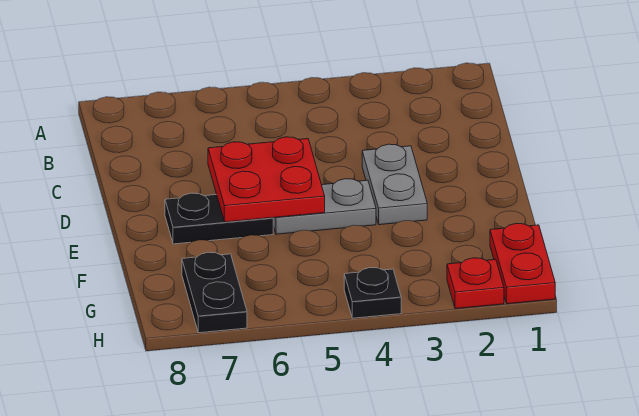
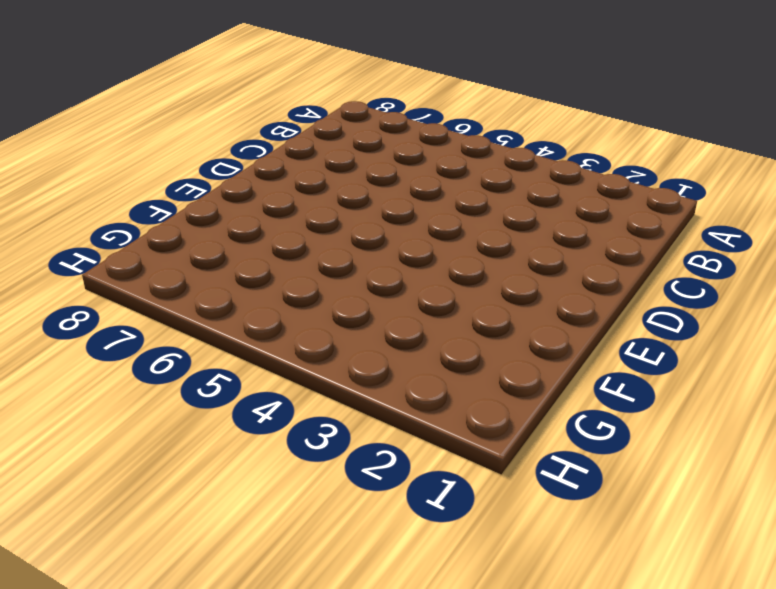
none -> grey plate D3:E3 level 1
none -> grey plate E4:E5 level 1

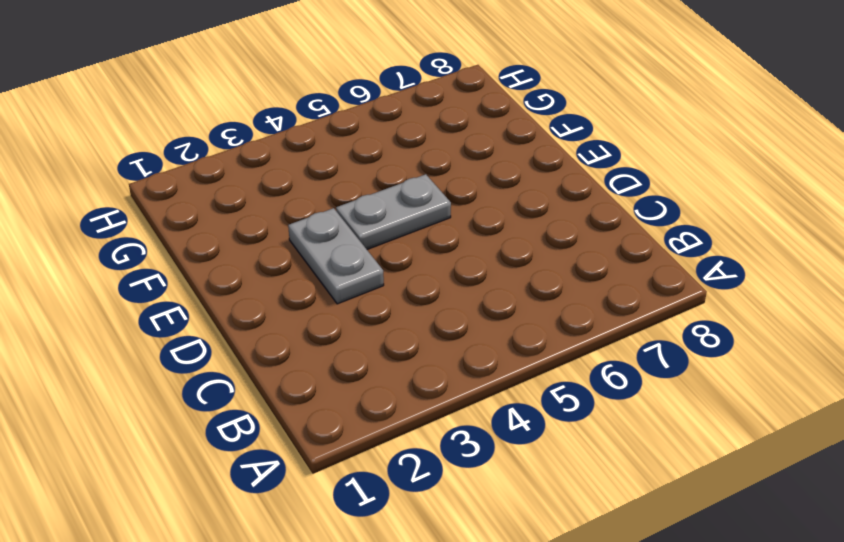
none -> black plate E6:E7 level 1
none -> red plate G1:H1 level 1

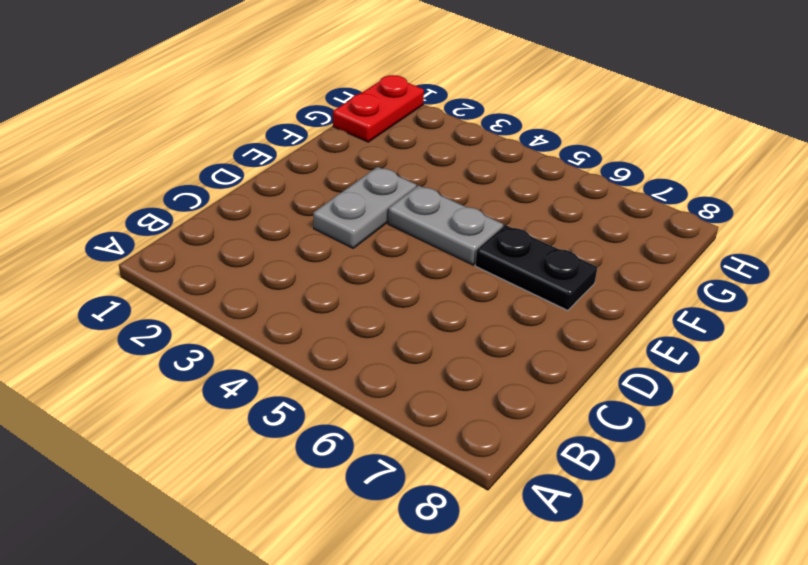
none -> black plate G7:H7 level 1
none -> red plate H2 level 1

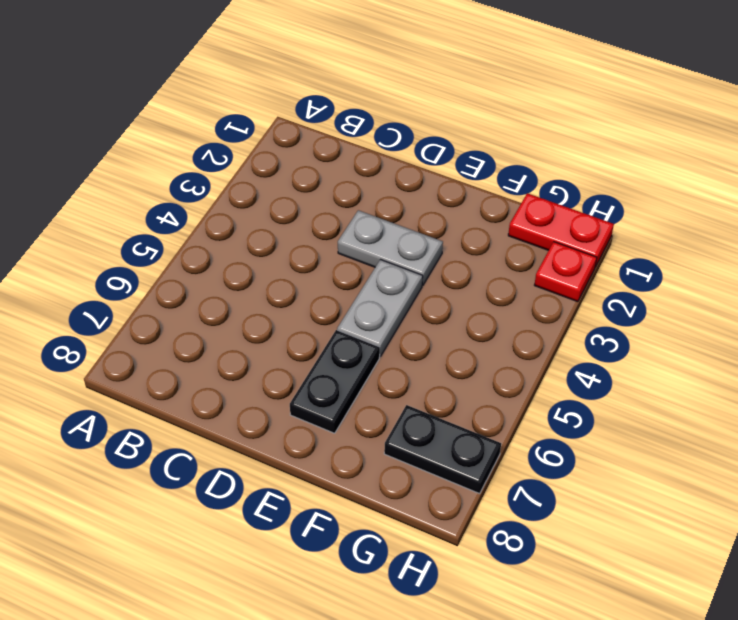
none -> black plate H4 level 1
none -> red plate D5:E6 level 2

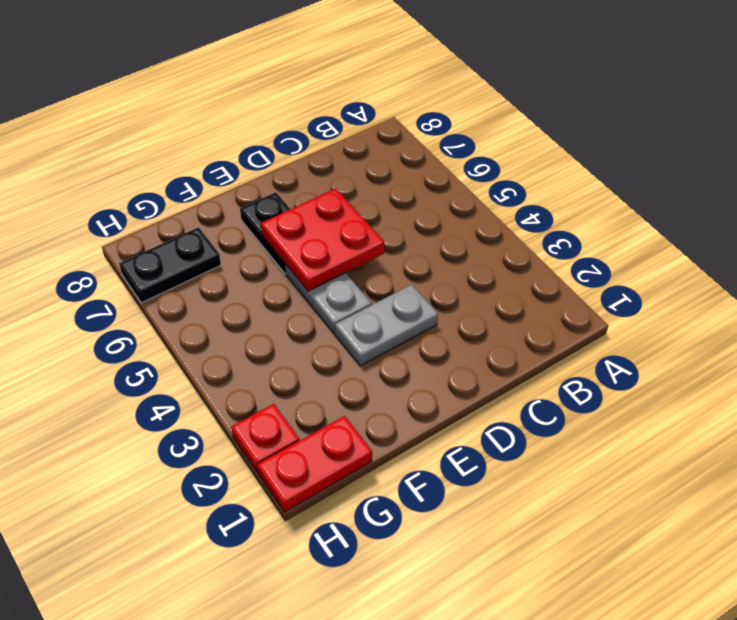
none -> black plate H4 level 1

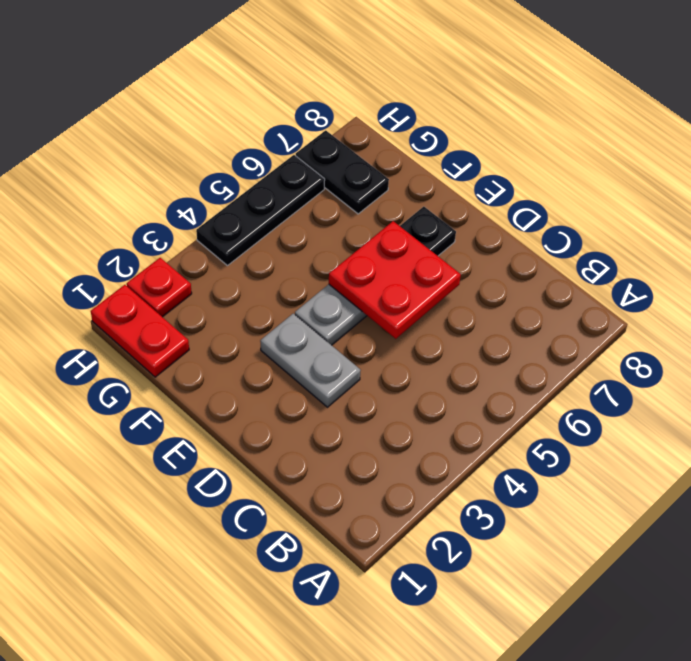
black plate H4:H6 level 1 -> black plate H4 level 1

